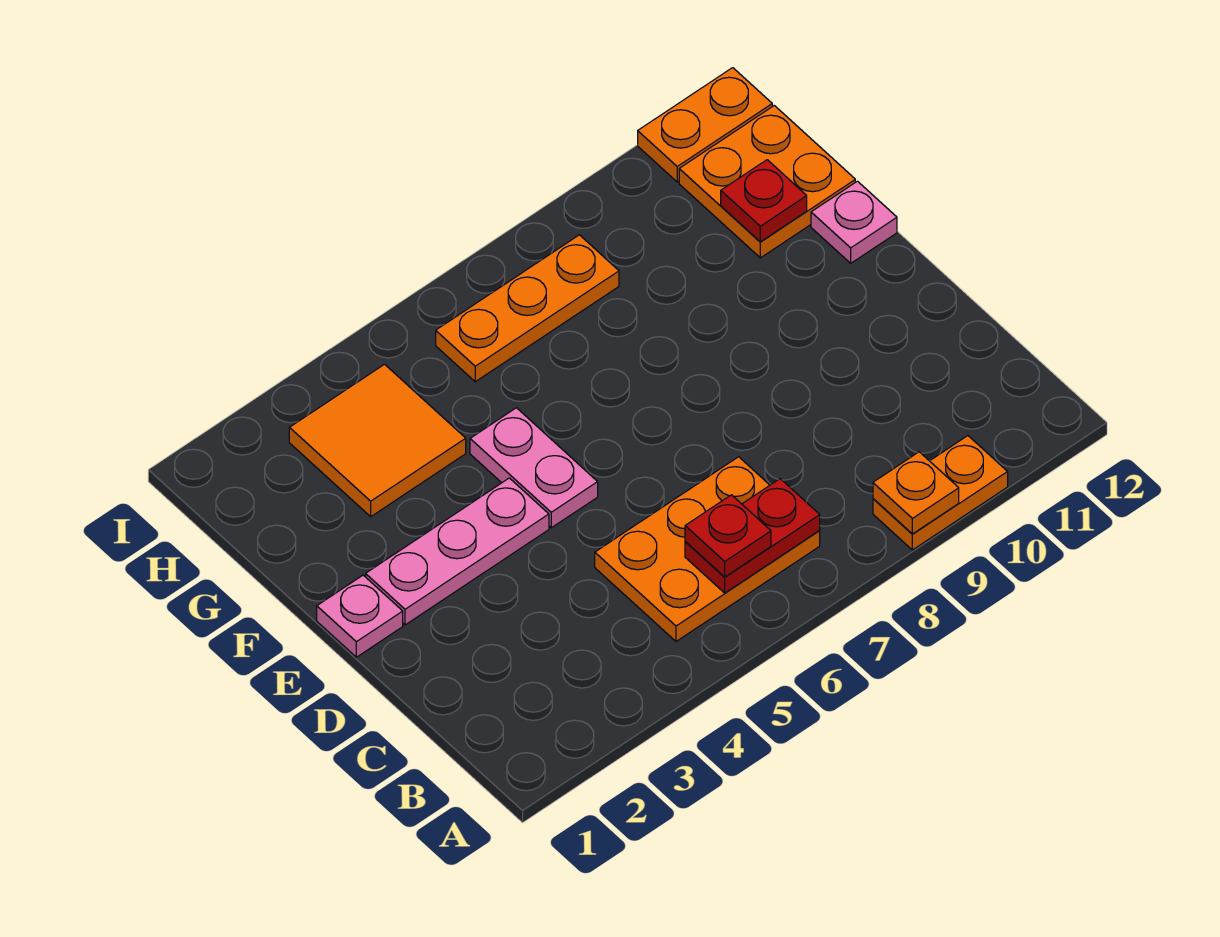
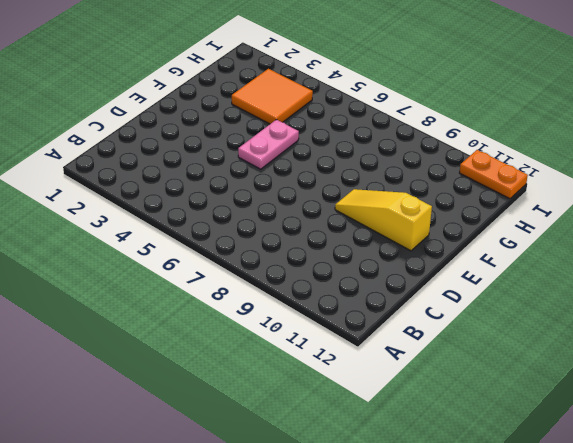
yellow slope E9:E11 level 1 top 11 -> none
none -> orange plate A9:A10 level 1
none -> orange plate B5:C7 level 1
none -> pink plate E1 level 1

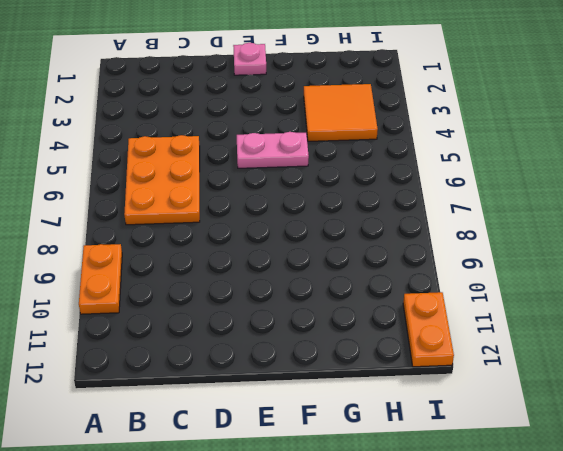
none -> pink plate E2:E4 level 1
none -> pink plate F12 level 1
none -> orange plate G11:H12 level 1

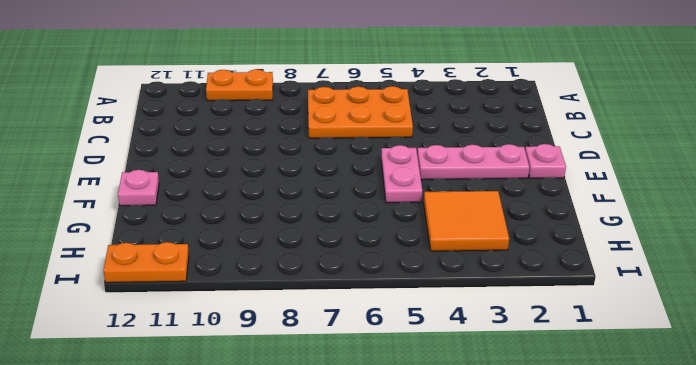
none -> orange plate G11:H12 level 1
none -> orange plate H6:H8 level 1
none -> orange plate A9 level 2

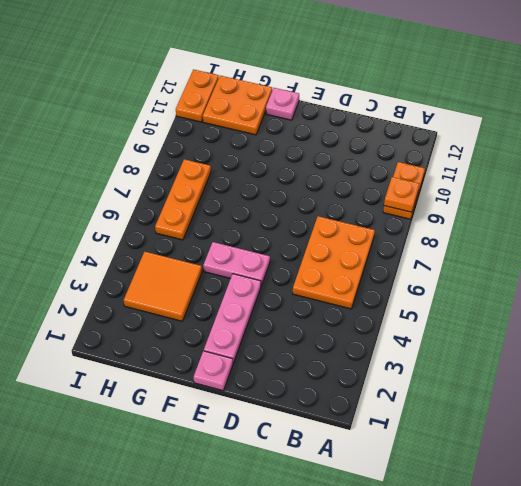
none -> red plate B6:B7 level 2
none -> red plate G11 level 2
none -> red plate B6 level 3

